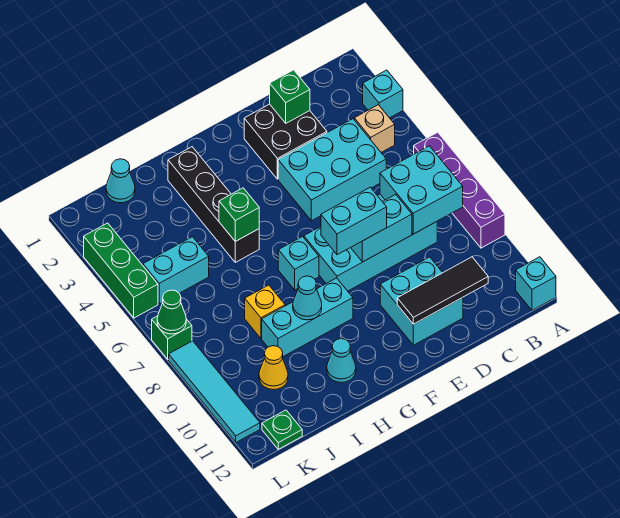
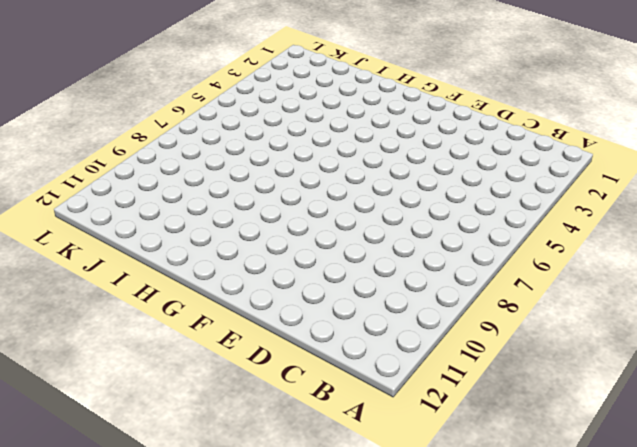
none -> cyan brick A3 level 1
none -> purple brick A6:A9 level 1
none -> cyan brick A12 level 1

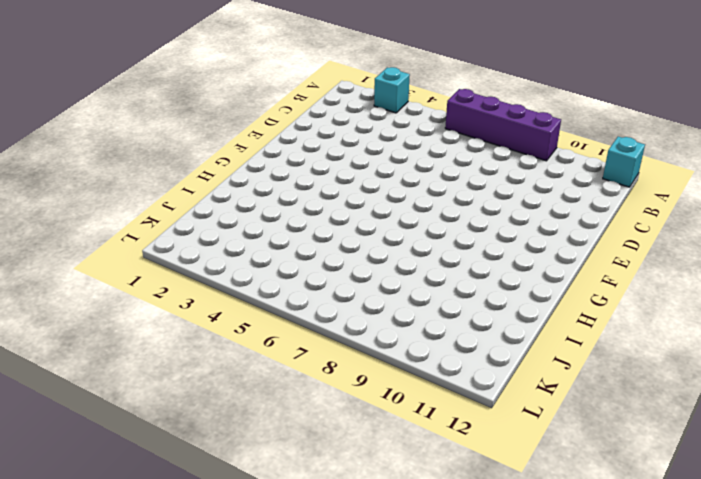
none -> tan brick B4 level 1
none -> cyan brick C4:E5 level 1
none -> cyan brick C7:F8 level 1

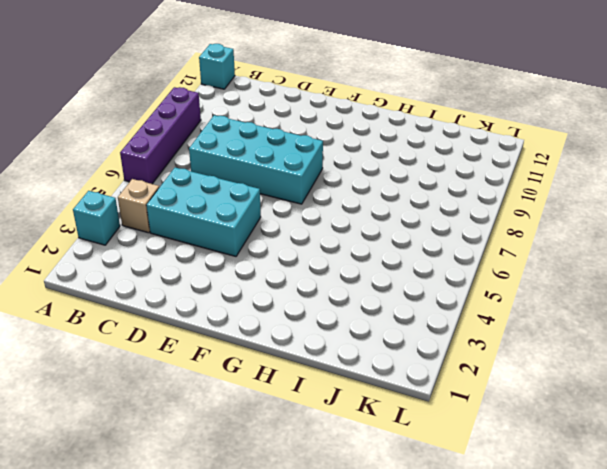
none -> black brick D2:E3 level 1
none -> cyan brick D10:E11 level 1
none -> cyan brick G7 level 1

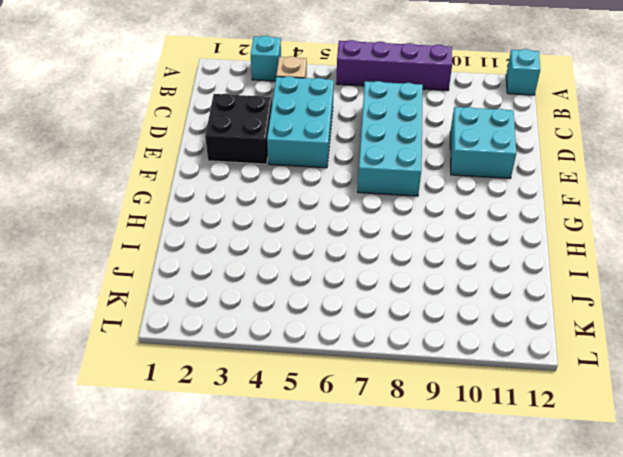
none -> cyan brick G7 level 1
none -> cyan brick G9:I9 level 1
none -> black brick H2:H5 level 1

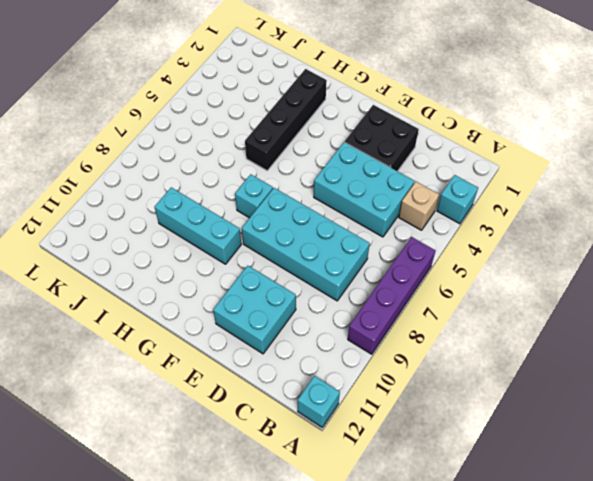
none -> cyan cone H11 level 1
none -> yellow brick I8 level 1
none -> cyan cone J1 level 1

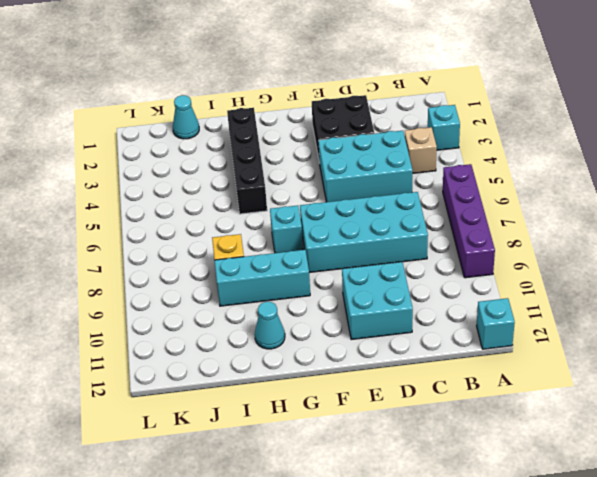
none -> cyan brick J5:K5 level 1
none -> yellow cone J10 level 1
none -> green plate K12 level 1

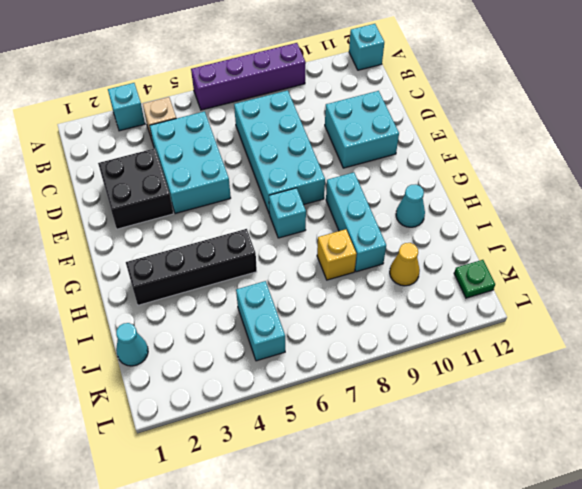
none -> green brick L3:L5 level 1
none -> green brick L7 level 1
none -> cyan tile L8:L11 level 1

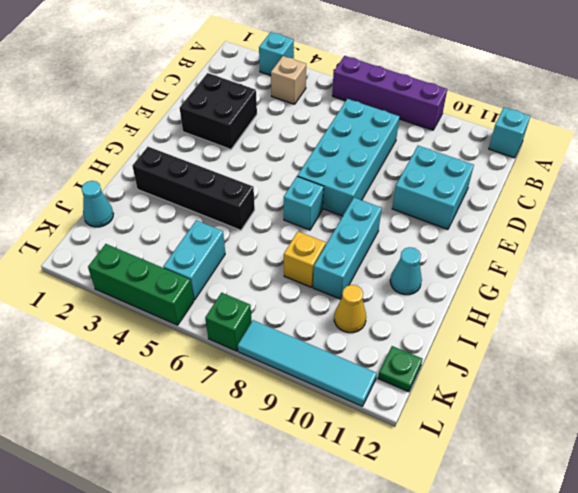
none -> cyan brick C4:E5 level 1
none -> cyan brick B7:C8 level 2
none -> black tile C11:E11 level 2

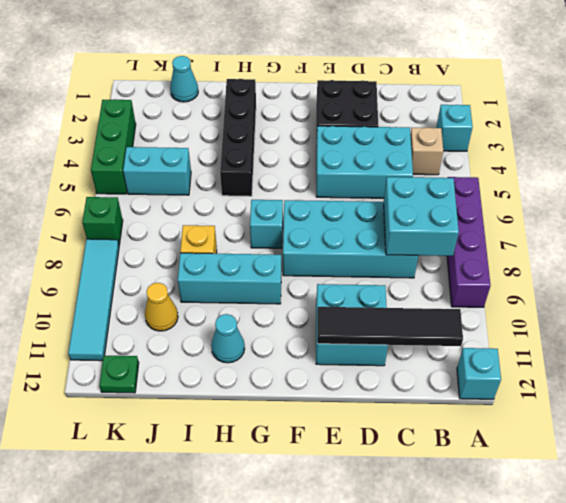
black tile B11:E11 level 2 -> black tile C11:E11 level 2
none -> green brick D2 level 2
none -> cyan brick D8:E8 level 2
none -> green brick H5 level 2

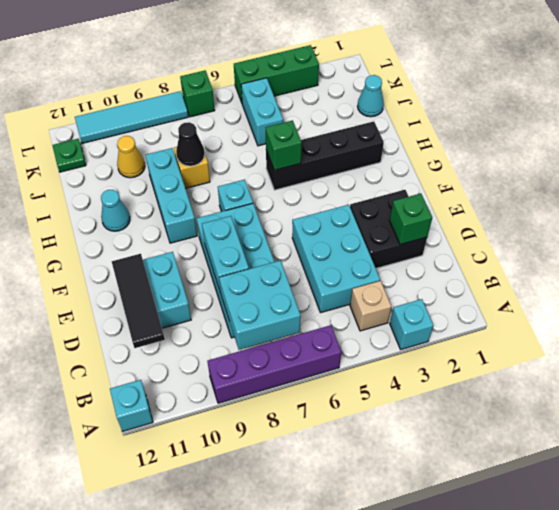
black cone I8 level 2 -> none
none -> cyan cone H9 level 2
none -> green cone L7 level 2
none -> cyan brick E8:F8 level 3

